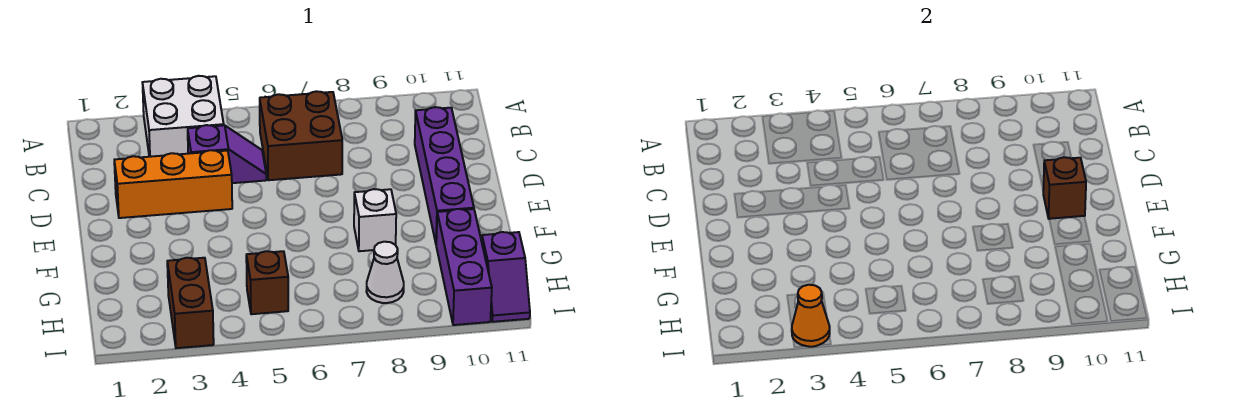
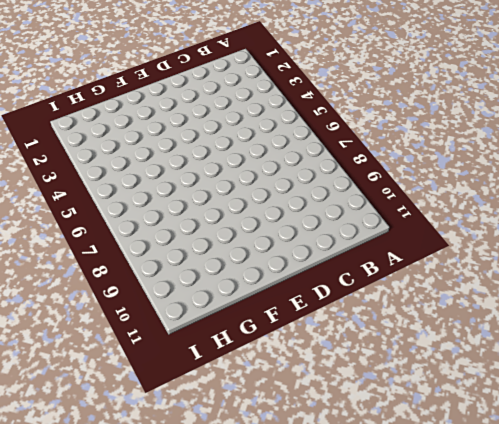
none -> white brick A3:B4 level 1
none -> brown brick B6:C7 level 1
none -> purple slope C4:C5 level 1 top 4

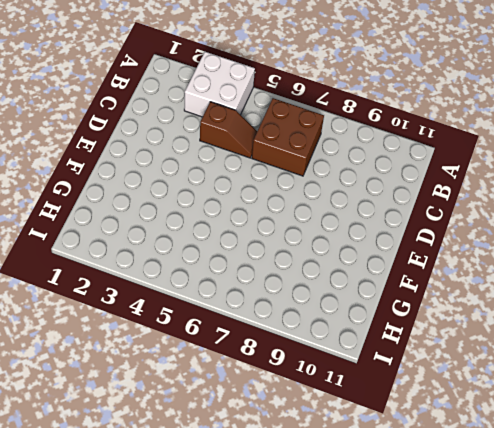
brown slope C4:C5 level 1 top 4 -> purple slope C4:C5 level 1 top 4
none -> purple brick C10:F10 level 1
none -> orange brick D2:D4 level 1
none -> white brick F8 level 1

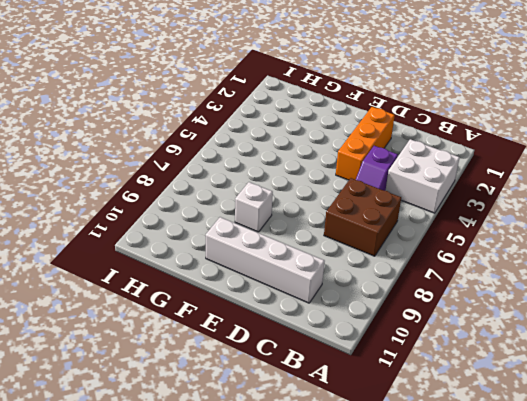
white brick C10:F10 level 1 -> purple brick C10:F10 level 1
none -> purple brick G10:I10 level 1
none -> brown brick H3:I3 level 1
none -> brown brick H5 level 1

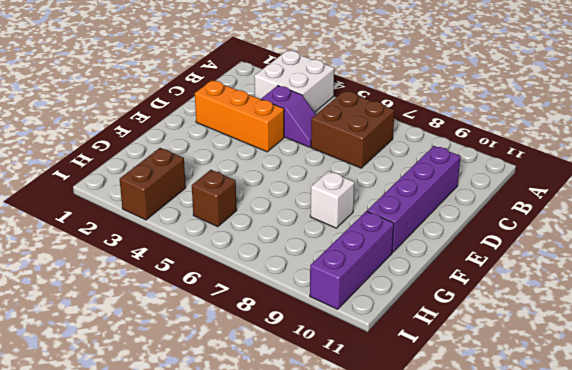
none -> white cone H8 level 1
none -> purple slope H11:I11 level 1 top H
none -> brown brick E10 level 2

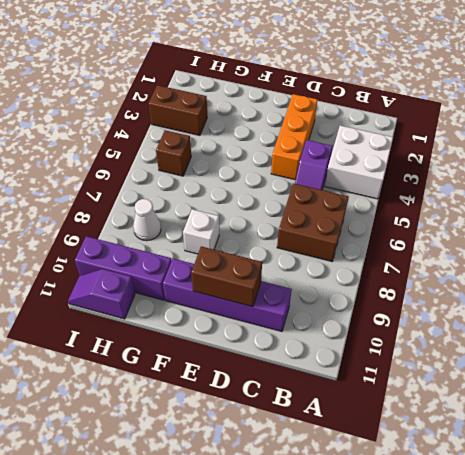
brown brick D10:E10 level 2 -> brown brick E10 level 2
none -> orange cone I3 level 2

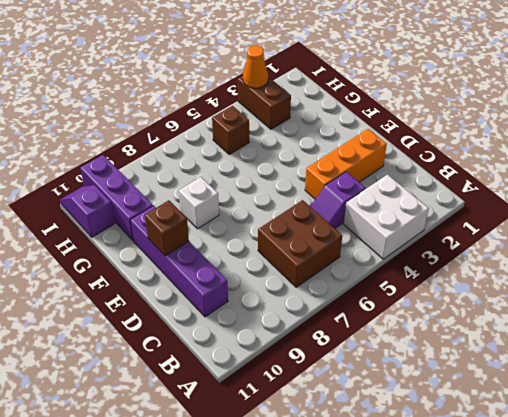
none -> white cone H8 level 1

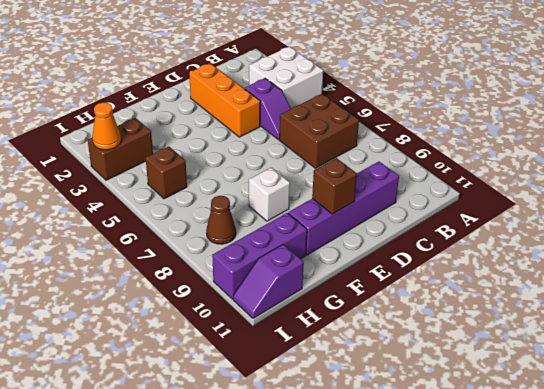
brown cone H8 level 1 -> white cone H8 level 1

